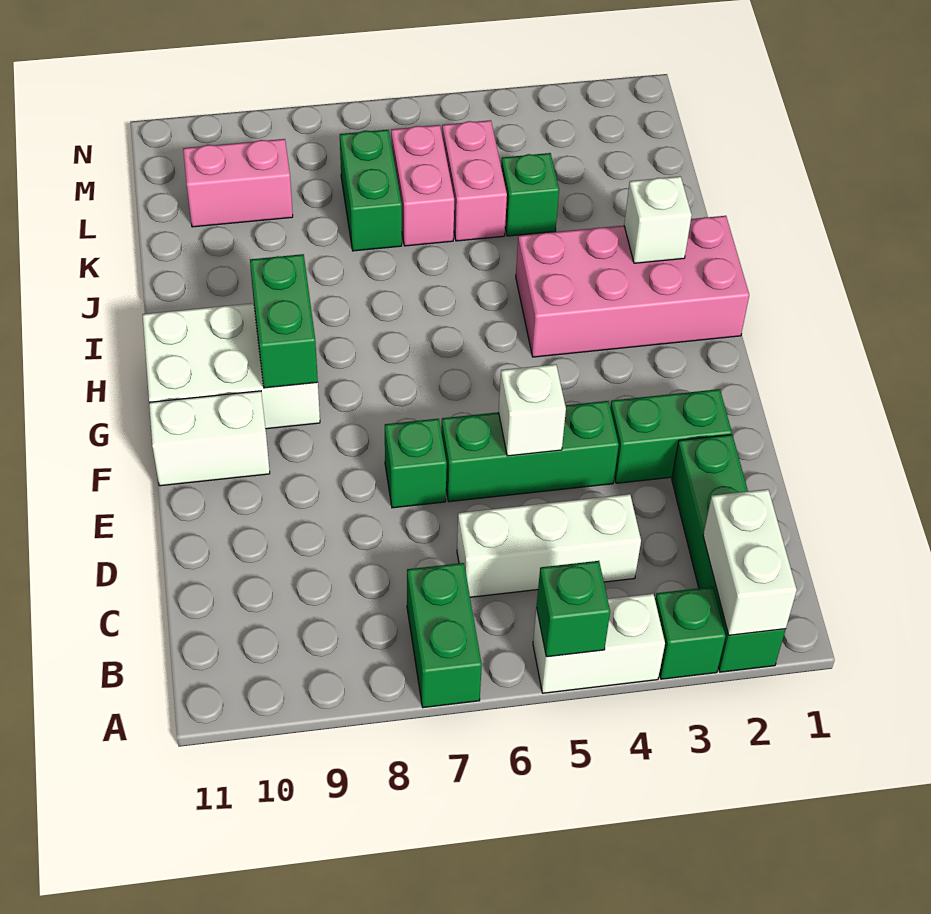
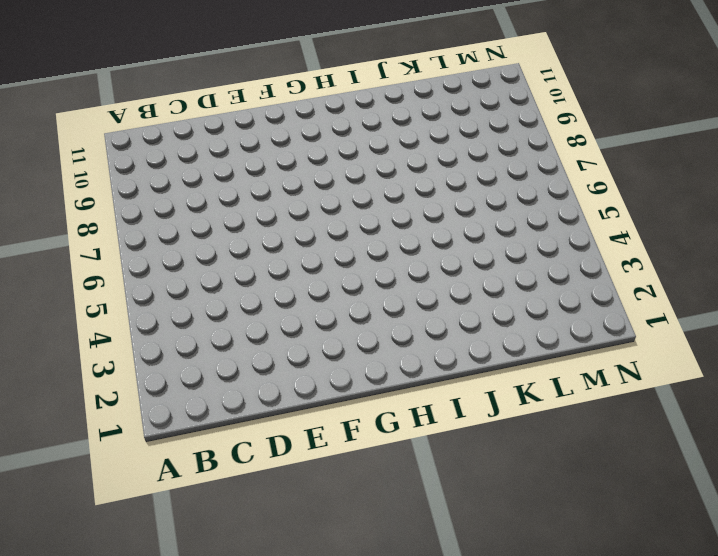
none -> green brick A2:D2 level 1
none -> green brick A3 level 1
none -> white brick A4:A5 level 1

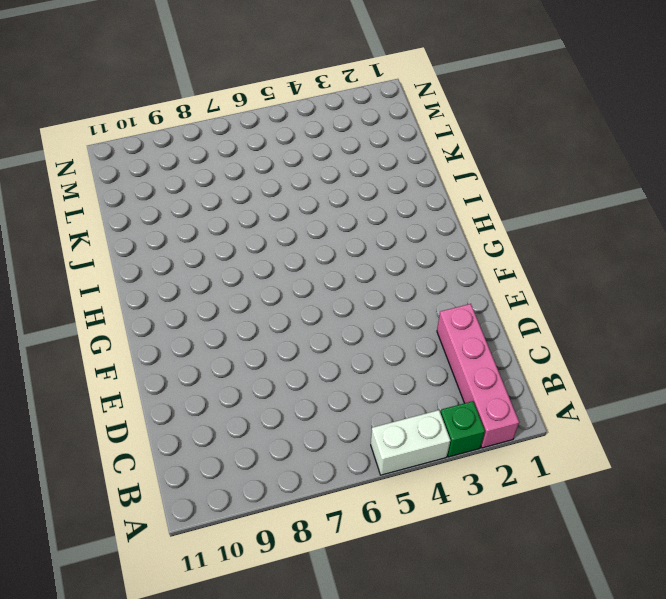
pink brick A2:D2 level 1 -> green brick A2:D2 level 1
none -> green brick A7:B7 level 1
none -> white brick C4:C6 level 1
none -> green brick E2:E3 level 1

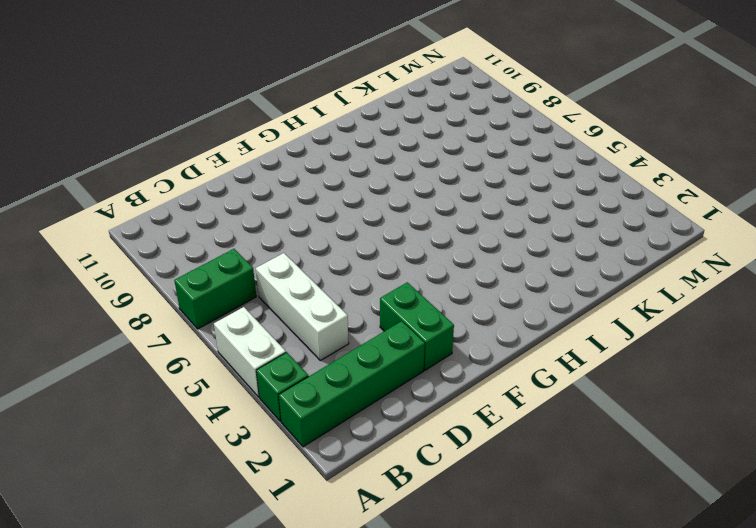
none -> green brick E4:E6 level 1
none -> green brick E7 level 1
none -> white brick F10:F11 level 1

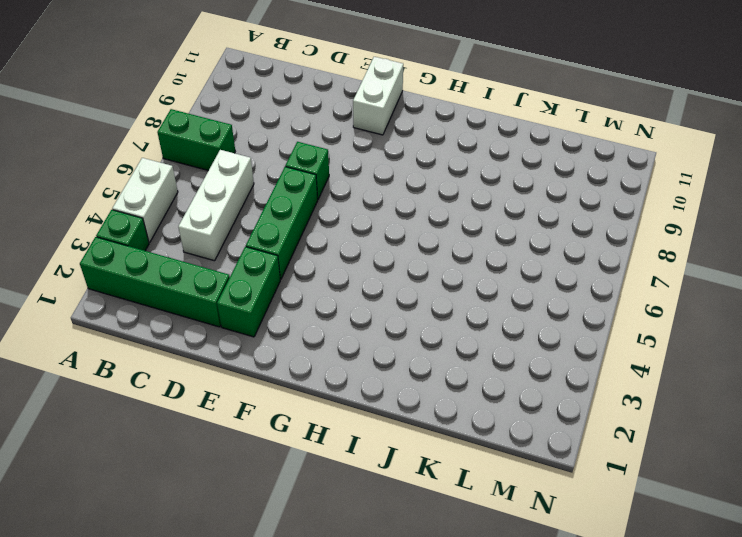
none -> white brick G9:H11 level 1
none -> pink brick H1:I4 level 1
none -> green brick K4 level 1

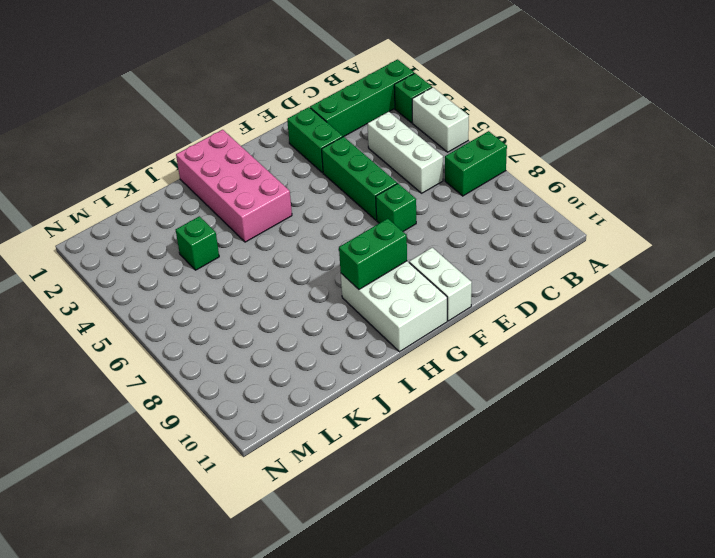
none -> pink brick K5:L5 level 1
none -> pink brick K6:L6 level 1
none -> green brick K7:L7 level 1

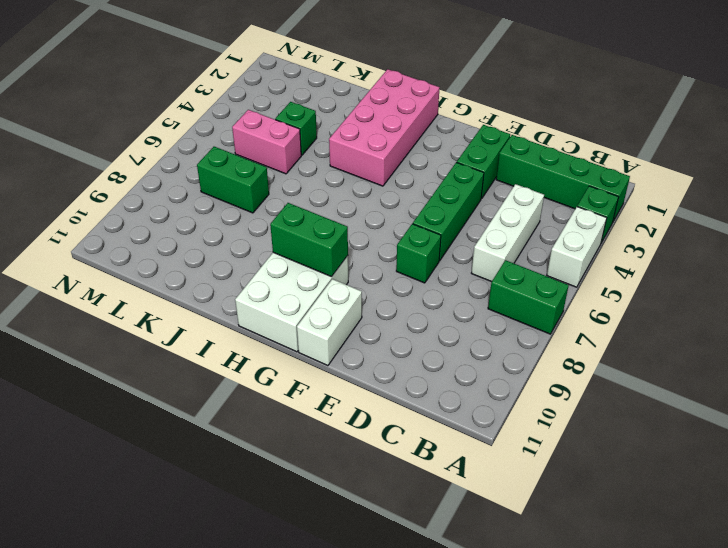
none -> pink brick K6:L6 level 1
none -> pink brick L9:L10 level 1
none -> white brick A2:B2 level 2

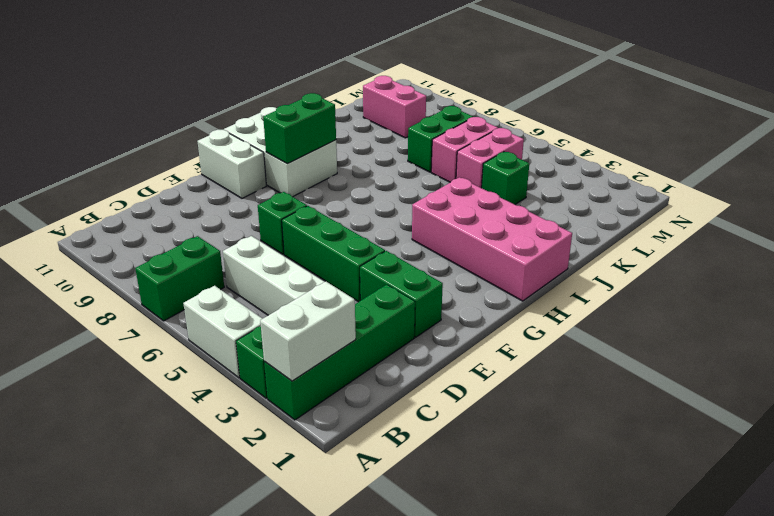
none -> green brick A5 level 2
none -> white brick E5 level 2
none -> white brick I2 level 2

